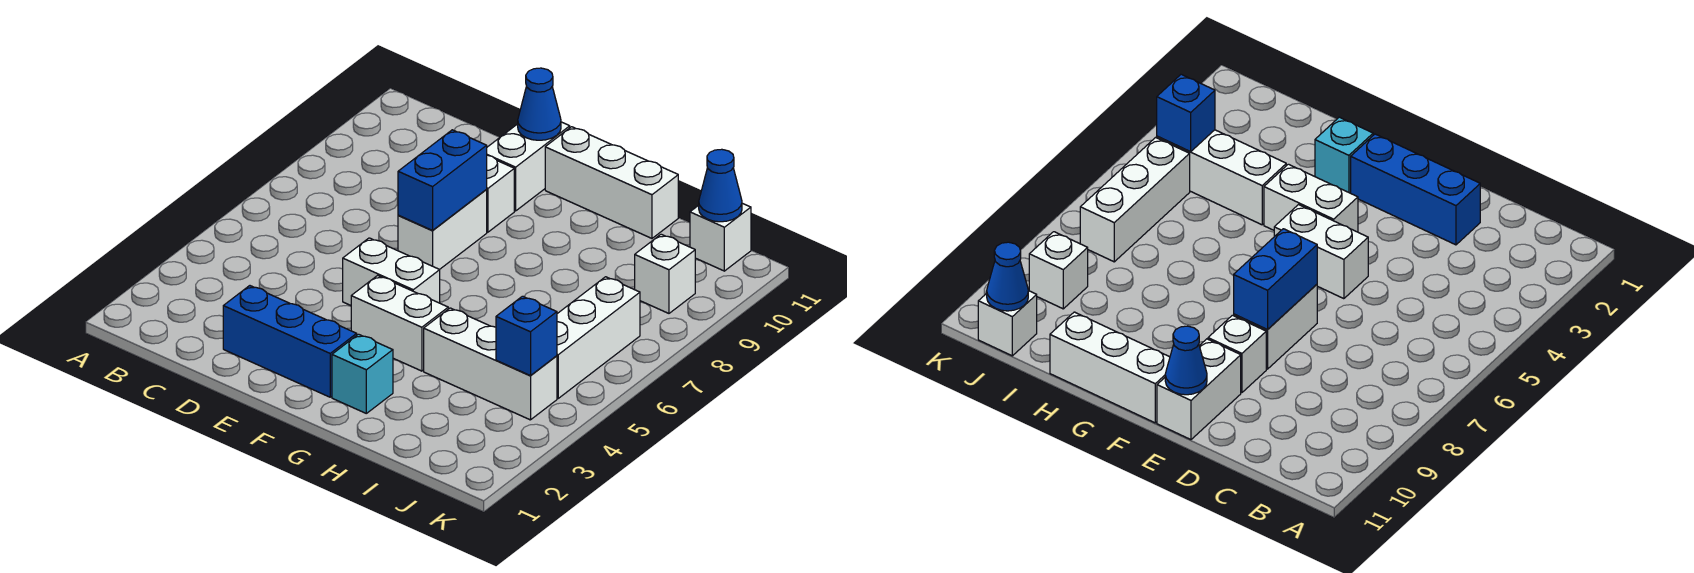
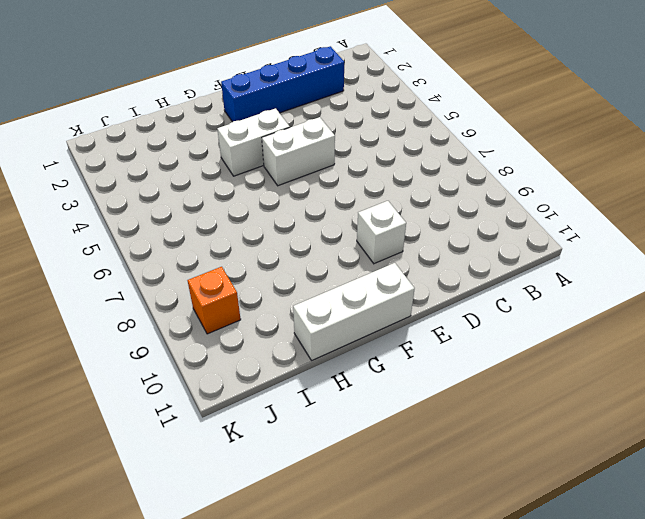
blue brick C2:F2 level 1 -> blue brick D2:F2 level 1
orange brick J9 level 1 -> white brick J9 level 1
none -> white brick E7:E8 level 1
none -> white brick E10:E11 level 1
none -> cyan brick G2 level 1

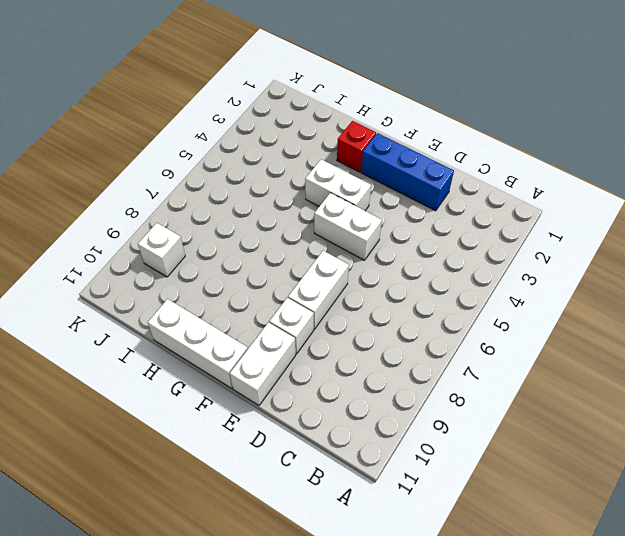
red brick G2 level 1 -> cyan brick G2 level 1
none -> white brick H4:J4 level 1
none -> white brick J5:J7 level 1
none -> white brick J11 level 1

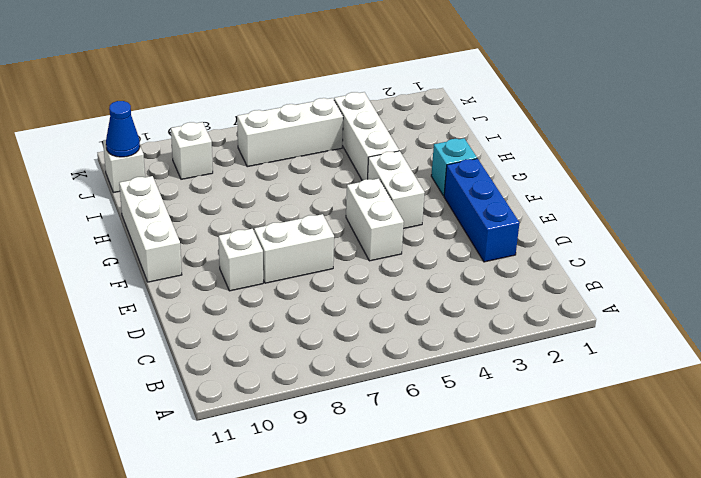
none -> white brick E10:E11 level 1
none -> blue brick E7:E8 level 2
none -> blue cone E11 level 2

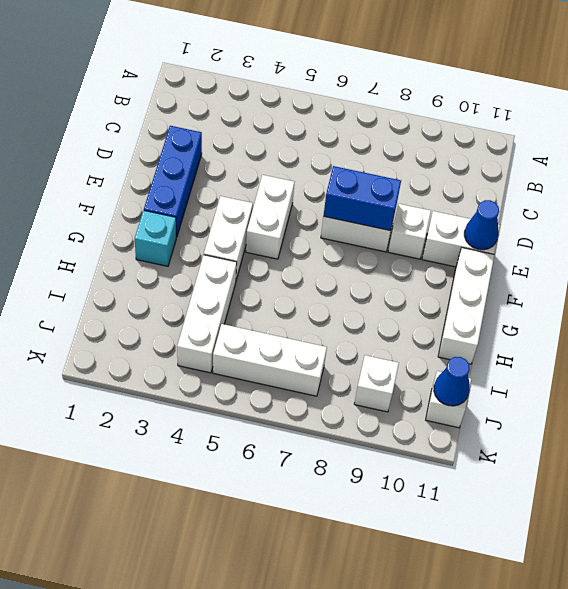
none -> blue brick J4 level 2

